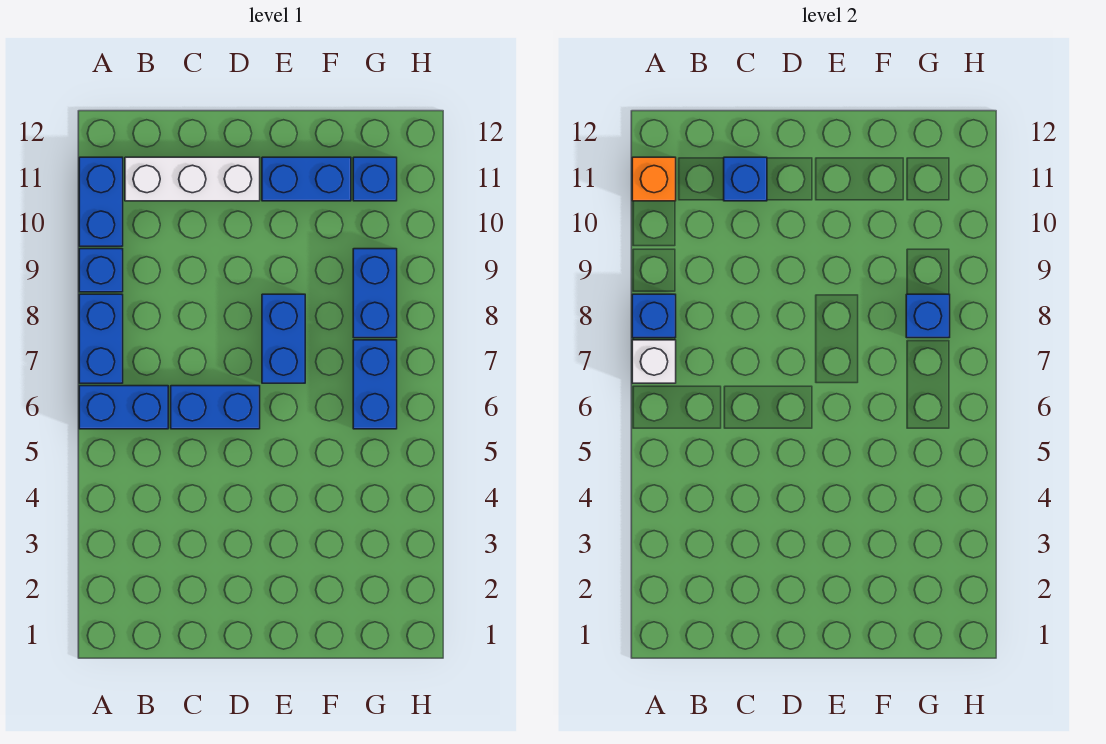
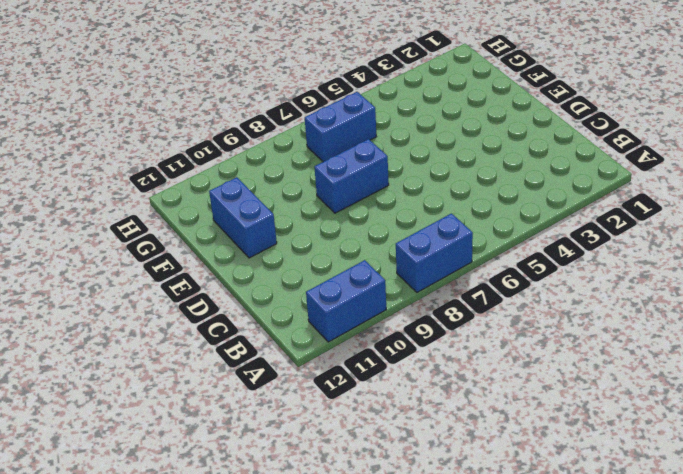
none -> blue brick A6:B6 level 1
none -> blue brick A9 level 1
none -> white brick B11:D11 level 1

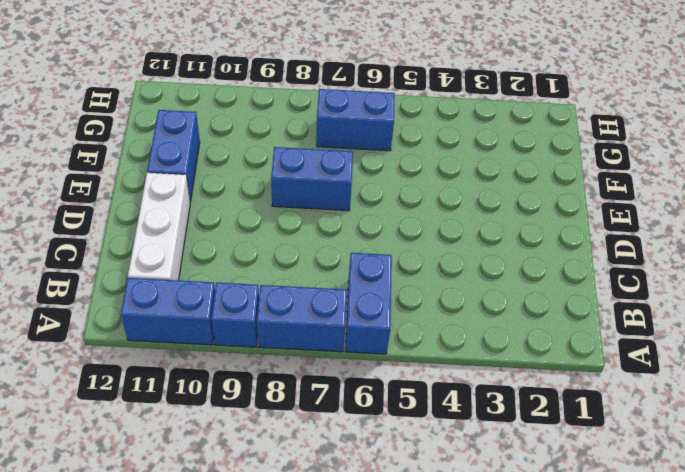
none -> blue brick C6:D6 level 1
none -> blue brick G8:G9 level 1
none -> blue brick G11 level 1

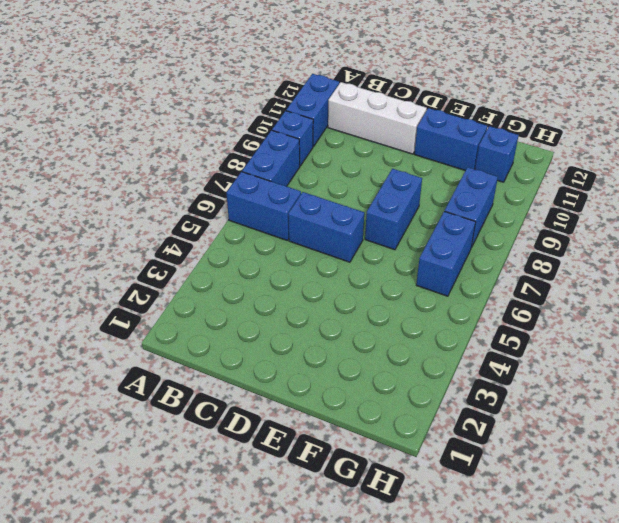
none -> white brick A7 level 2
none -> blue brick A8 level 2
none -> orange brick A11 level 2

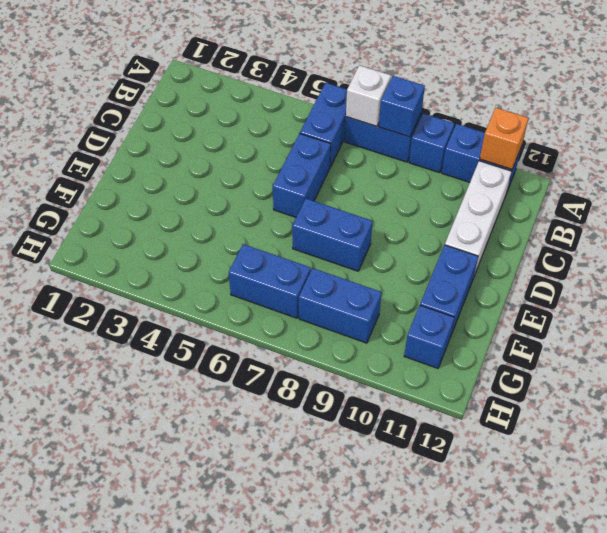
none -> blue brick C11 level 2
none -> blue brick G8 level 2

